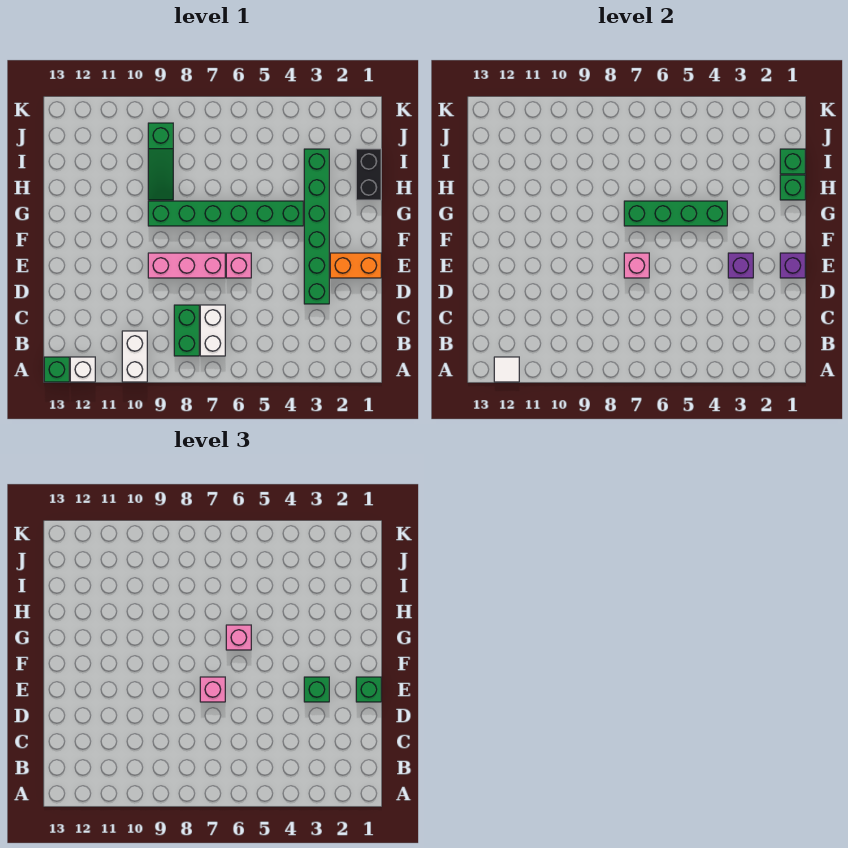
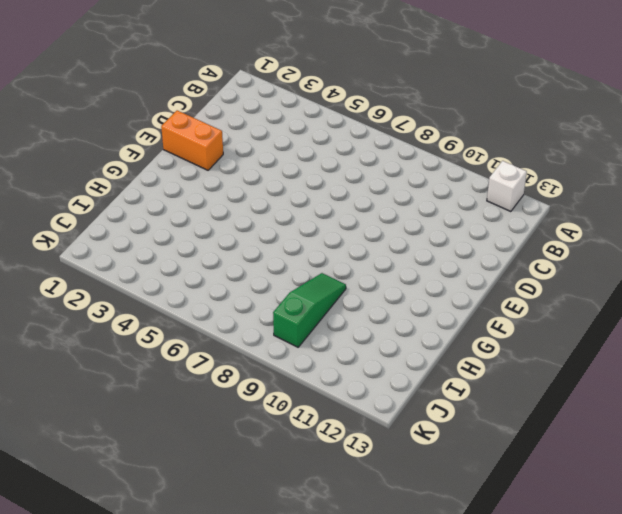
none -> white brick A10:B10 level 1
none -> green brick A13 level 1
none -> white brick B7:C7 level 1

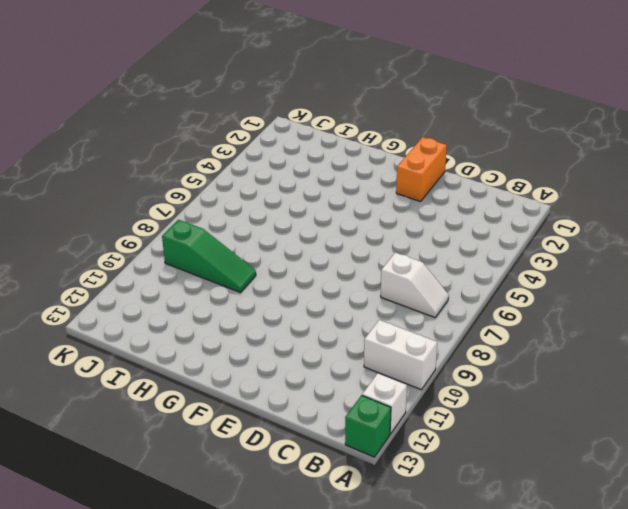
white slope B7:C7 level 1 top C -> white brick B7:C7 level 1
none -> green brick B8:C8 level 1
none -> green brick D3:I3 level 1
none -> pink brick E6 level 1

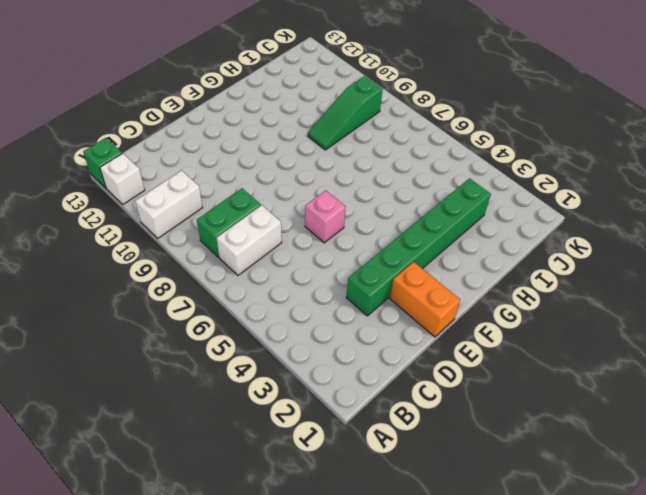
none -> pink brick E7:E9 level 1
none -> green brick G4:G9 level 1
none -> black brick H1:I1 level 1

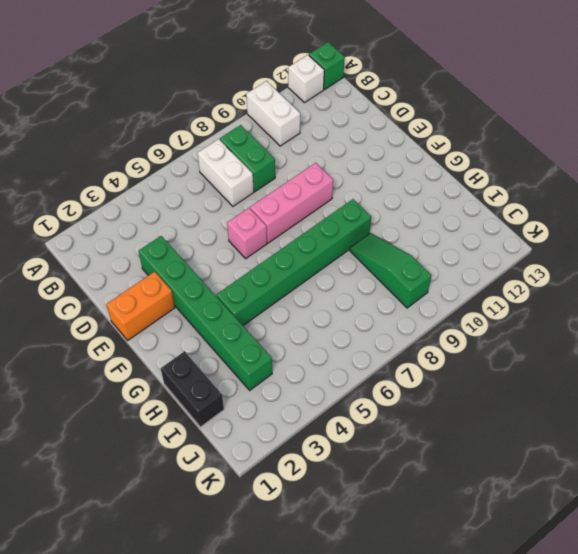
none -> white tile A12 level 2
none -> purple brick E1 level 2
none -> purple brick E3 level 2

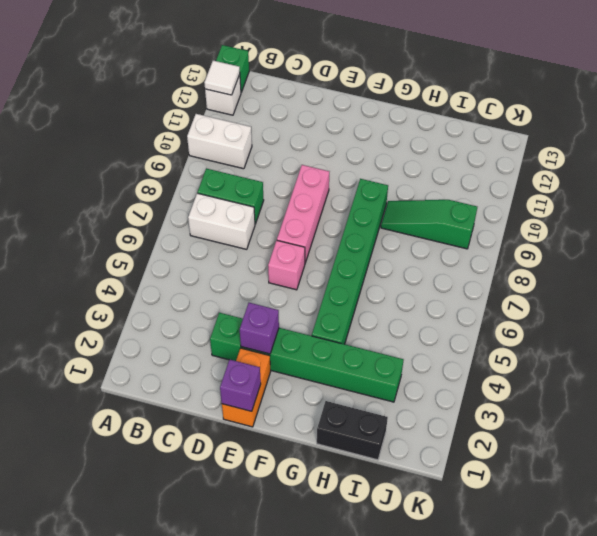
none -> pink brick E7 level 2
none -> green brick G4:G7 level 2
none -> green brick H1 level 2

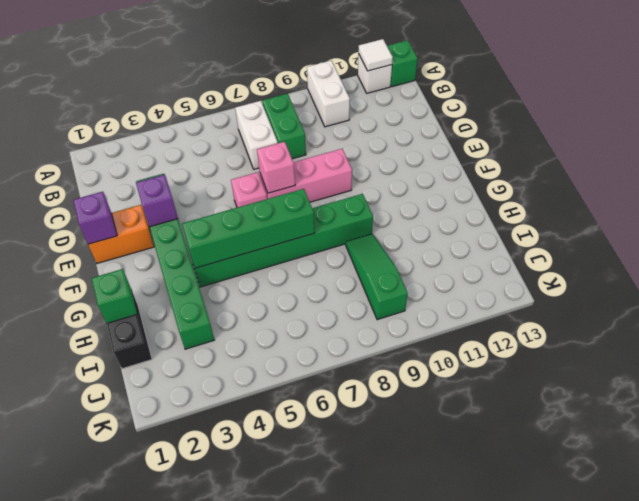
none -> green brick I1 level 2
none -> green brick E1 level 3
none -> green brick E3 level 3

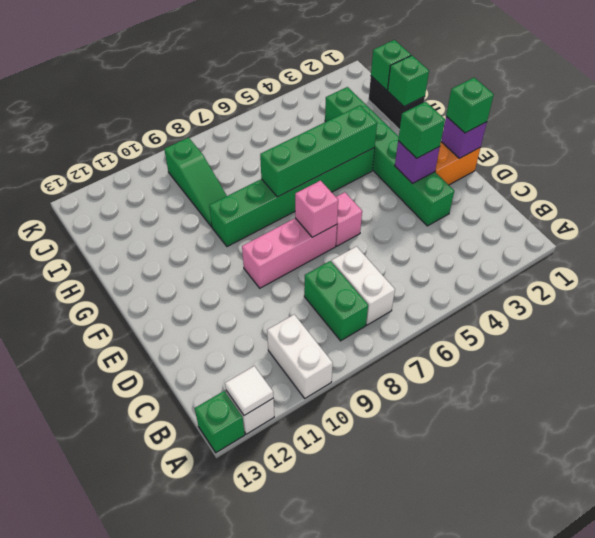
none -> pink brick E7 level 3
none -> pink brick G6 level 3

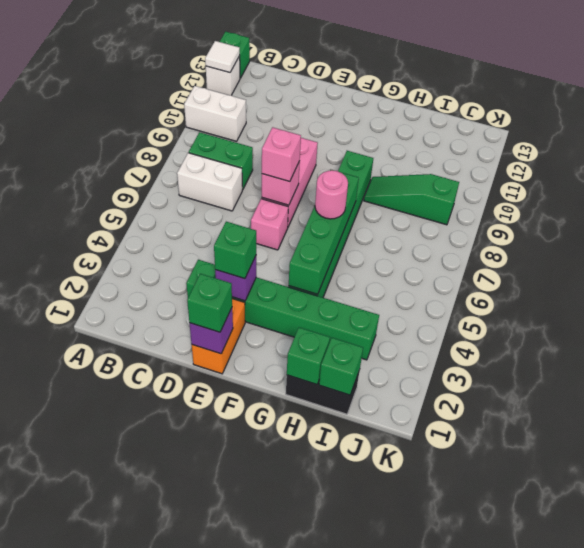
pink round brick G6 level 3 -> pink brick G6 level 3

